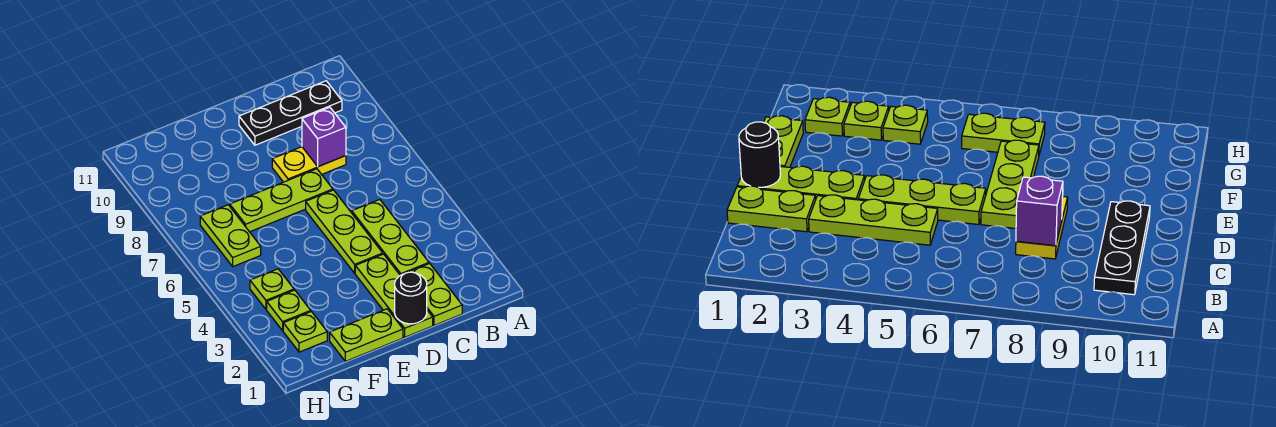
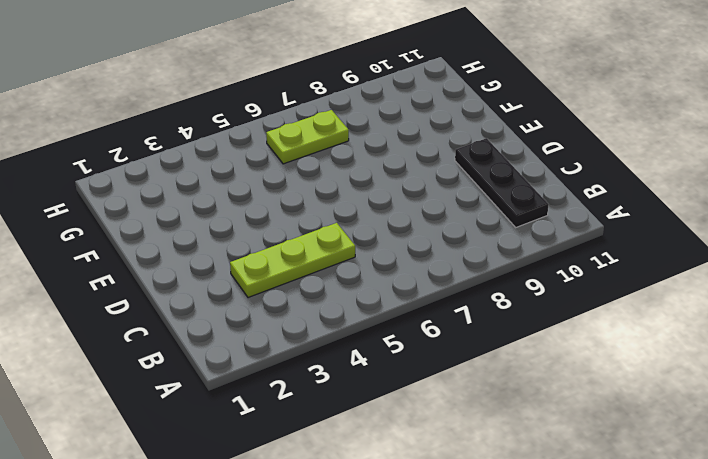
none -> lime plate C1:C2 level 1
none -> yellow plate C8:D8 level 1
none -> lime plate D1:D3 level 1

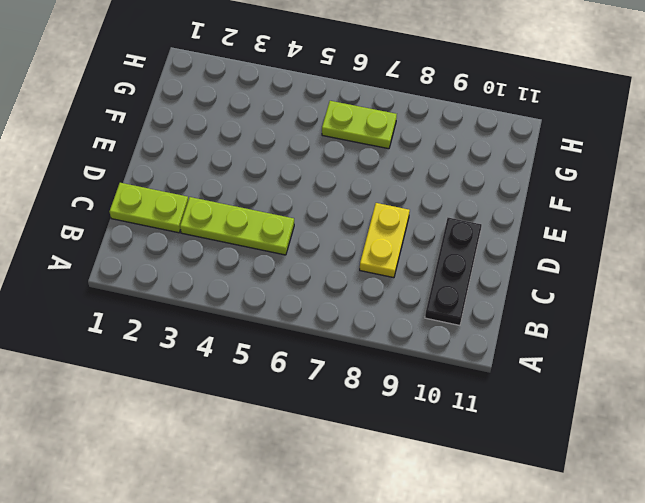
none -> lime plate D1:D3 level 1
none -> lime plate D4:D6 level 1
none -> lime plate D7:F7 level 1

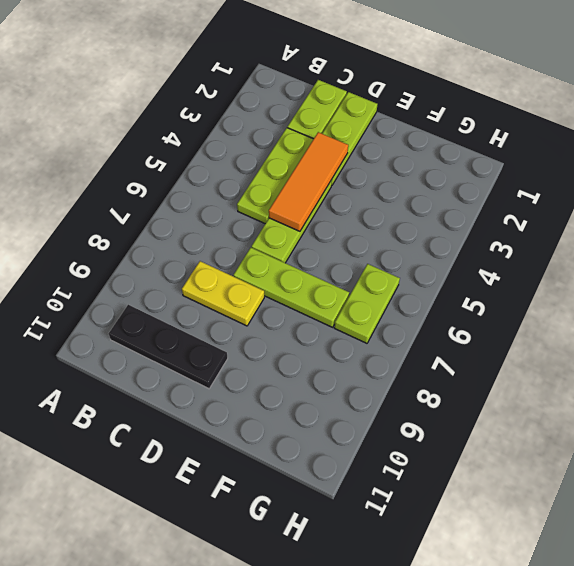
orange tile D3:D5 level 2 -> none
none -> lime plate E1:F1 level 1
none -> lime plate G2 level 1
none -> lime plate G3 level 1

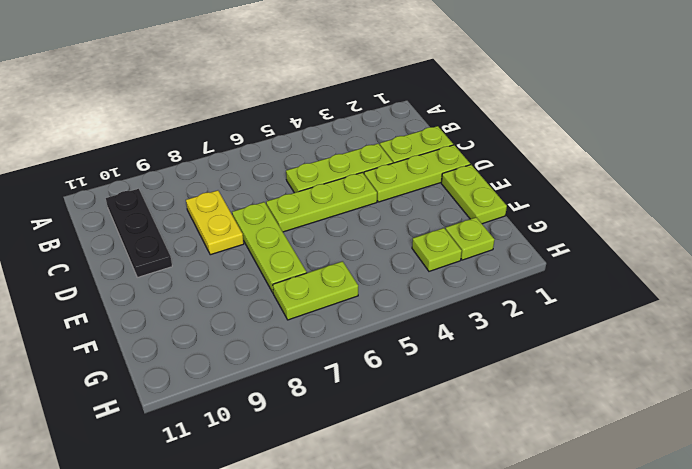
none -> lime plate G4 level 1
none -> purple brick C8 level 2
none -> black round brick D1 level 2

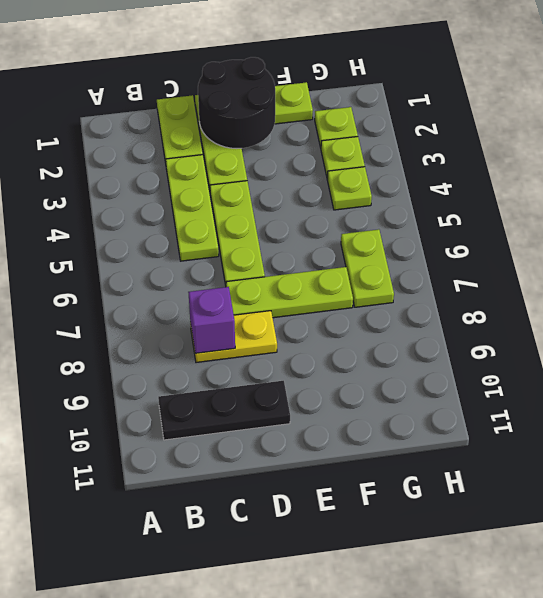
black round brick D1:E2 level 2 -> black round brick D1 level 2

